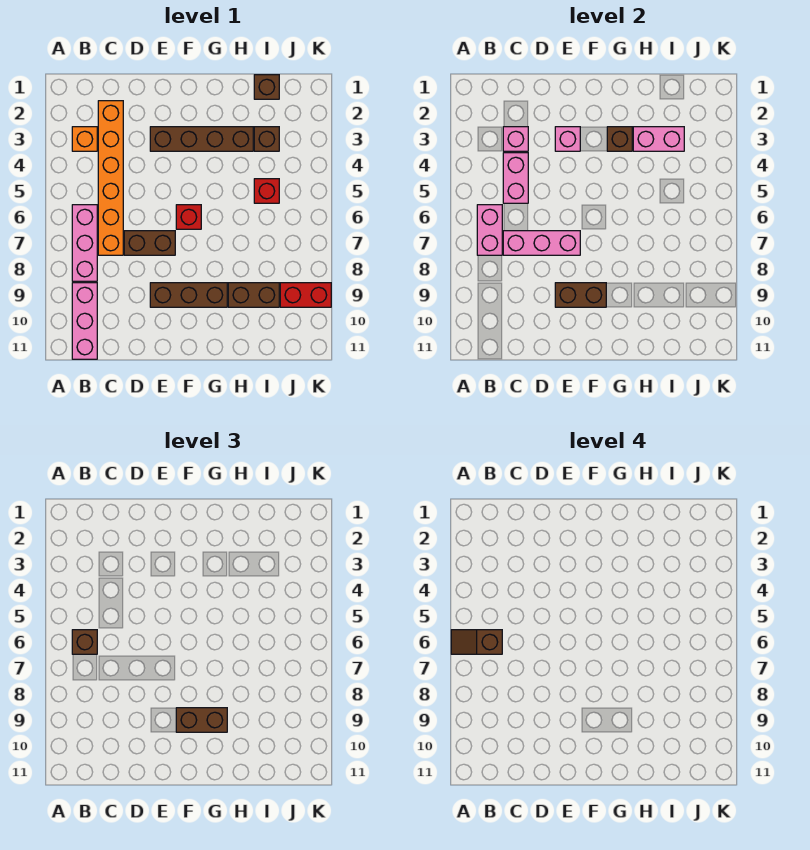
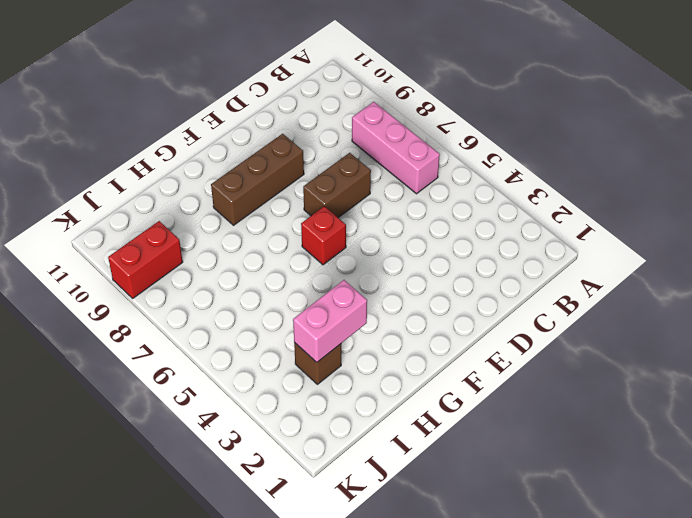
none -> orange brick B3 level 1
none -> pink brick B9:B11 level 1
none -> orange brick C2:C7 level 1

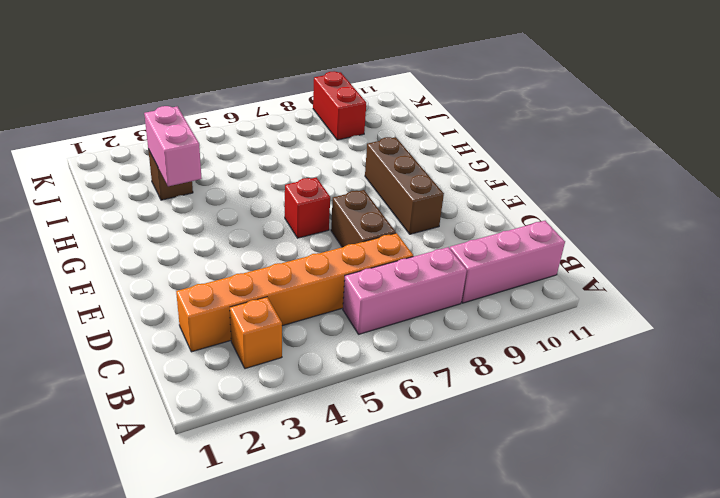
none -> brown brick E3:H3 level 1
none -> brown brick H9:I9 level 1
none -> brown brick I1 level 1

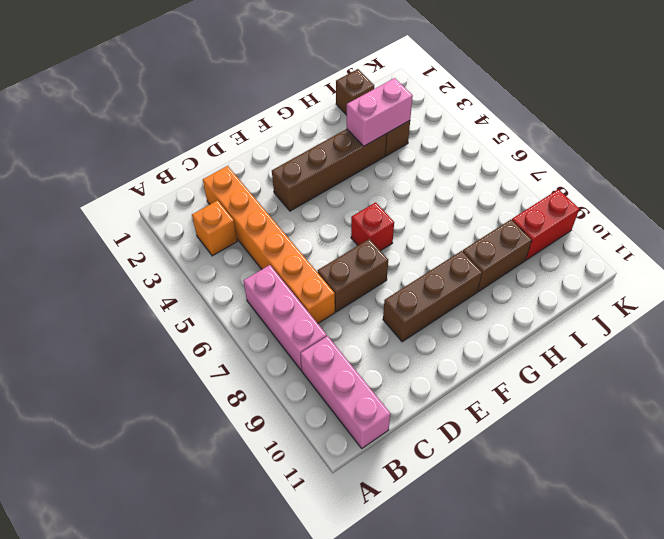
none -> red brick I5 level 1
none -> pink brick B6:B7 level 2
none -> pink brick C3 level 2

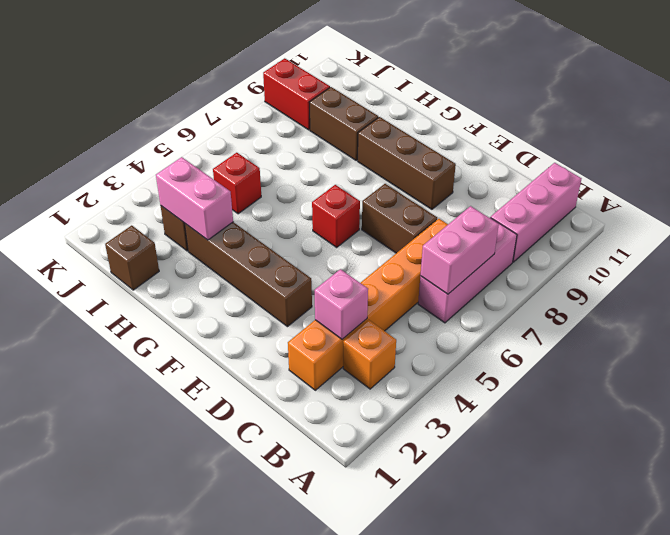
none -> pink brick C4:C5 level 2
none -> pink brick C7:E7 level 2
none -> pink brick E3 level 2

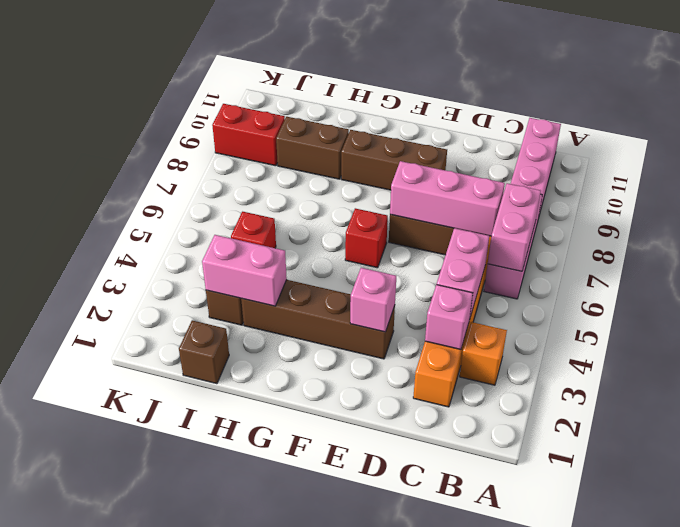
none -> brown brick E9:F9 level 2
none -> brown brick G3 level 2
none -> brown brick B6 level 3

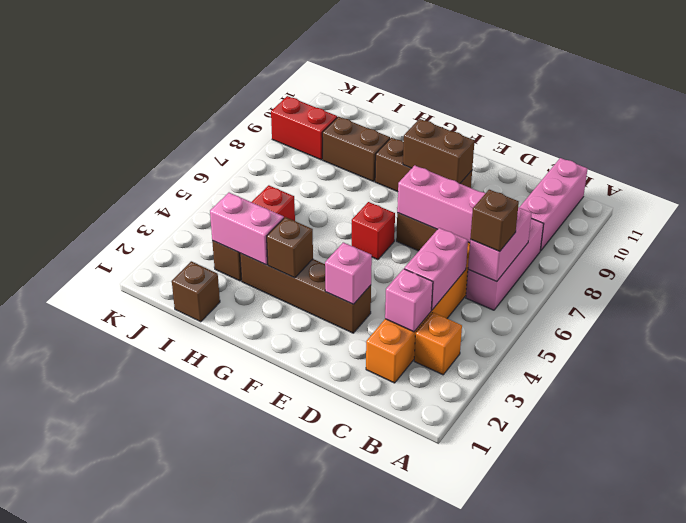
none -> brown brick F9:G9 level 3
none -> brown slope A6:B6 level 4 top B

